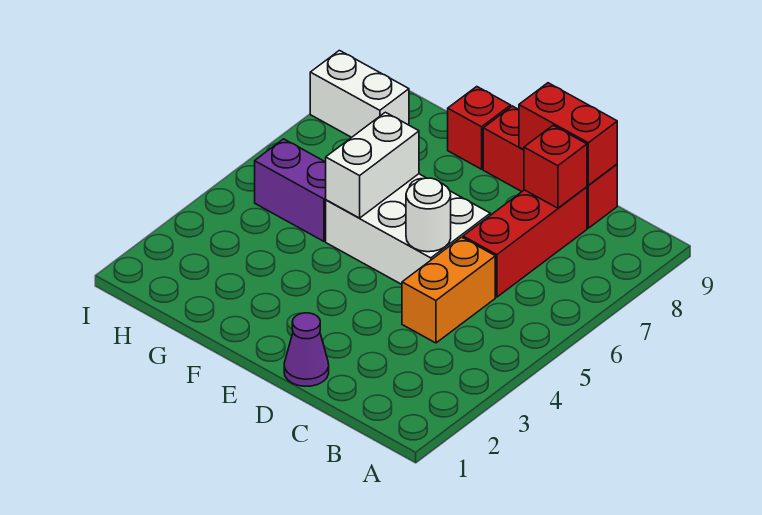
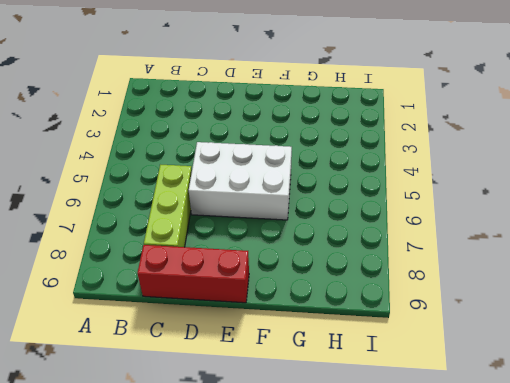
lime brick C6:C8 level 1 -> red brick C6:C8 level 1
none -> orange brick C4:C5 level 1
none -> purple cone D1 level 1
none -> red brick F9 level 1

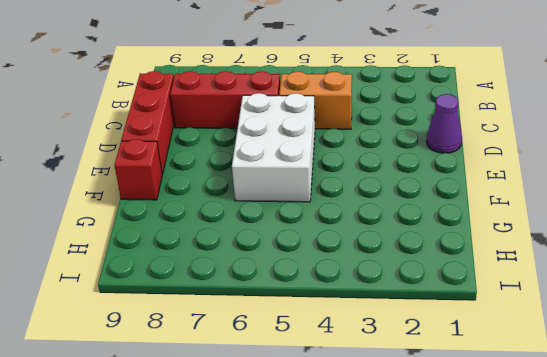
none -> purple brick G5:H5 level 1
none -> white brick H8:I8 level 1
none -> red brick C8 level 2

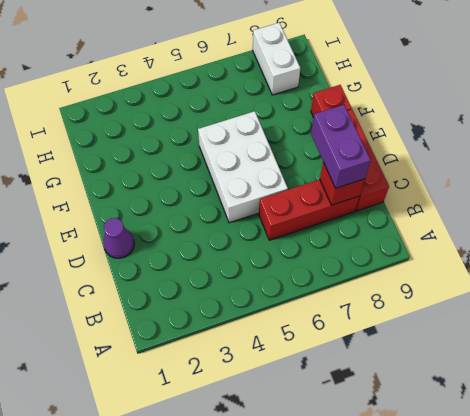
purple brick C8:D8 level 3 -> purple brick G5:H5 level 1
none -> orange brick C4:C5 level 1
none -> red brick C9:D9 level 2
none -> white round brick D5 level 2

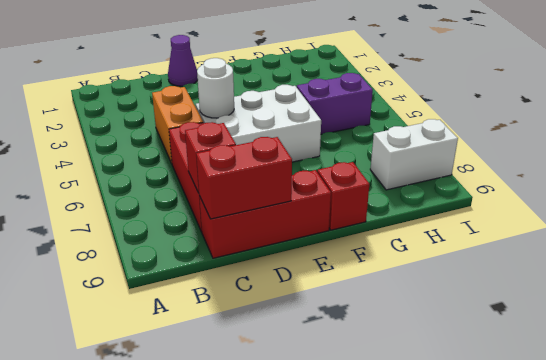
none -> white brick F5:F6 level 2

